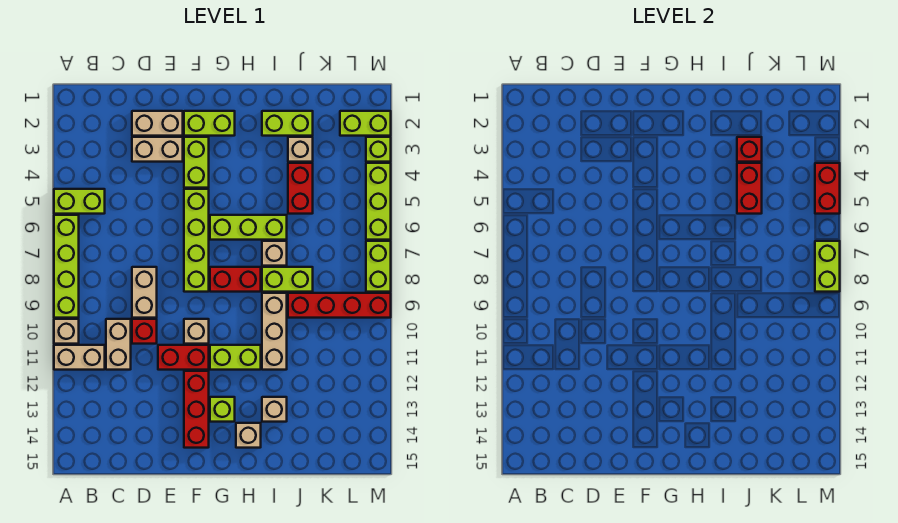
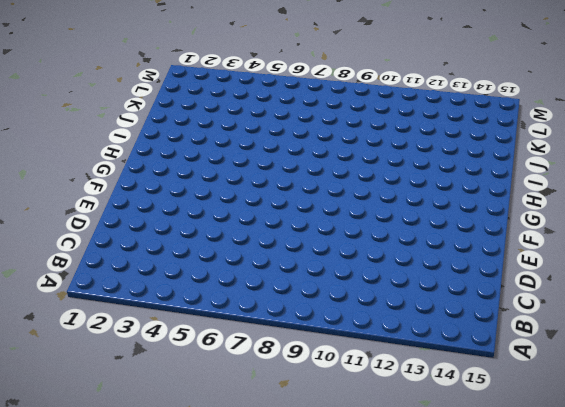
none -> lime brick A5:B5 level 1
none -> lime brick A6:A9 level 1
none -> tan brick A10 level 1
none -> tan brick A11:B11 level 1

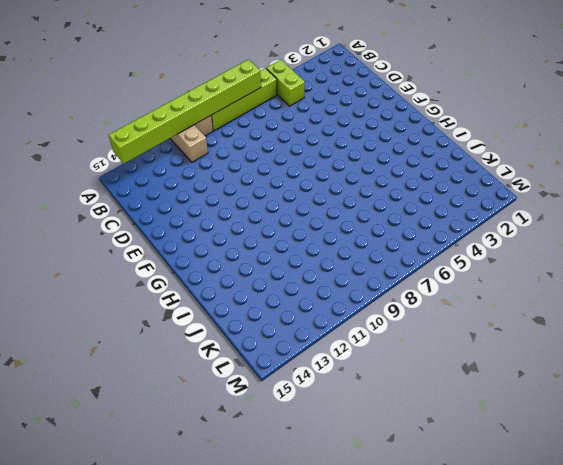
lime brick A7:A14 level 2 -> none
none -> tan brick C10:C11 level 1
none -> tan brick D2:E2 level 1
none -> tan brick D3:E3 level 1
none -> tan brick D8:D9 level 1

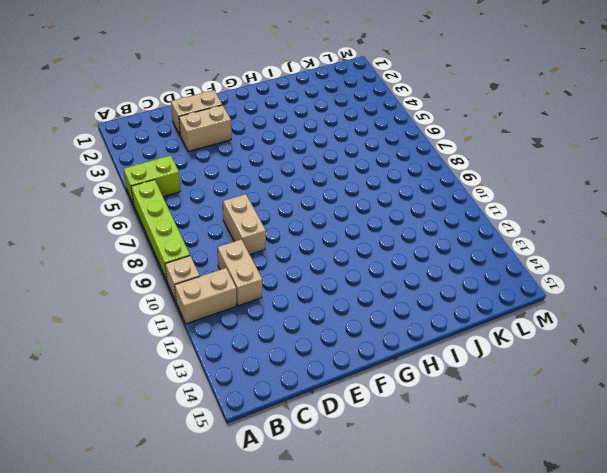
none -> red brick D10 level 1
none -> red brick E11:F11 level 1
none -> lime brick F2:G2 level 1
none -> lime brick F3:F4 level 1

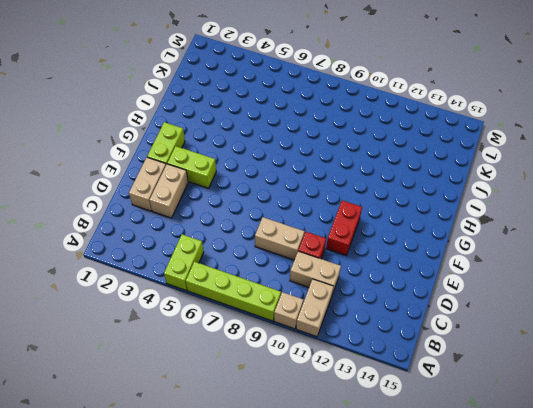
none -> lime brick F5:F8 level 1
none -> tan brick F10 level 1
none -> red brick F12:F14 level 1
none -> lime brick G6:I6 level 1

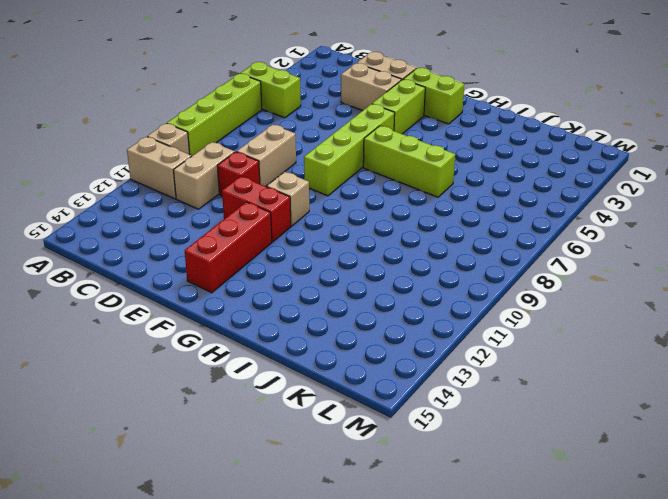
none -> red brick G8:H8 level 1
none -> lime brick G11:H11 level 1
none -> lime brick G13 level 1
none -> tan brick H14 level 1

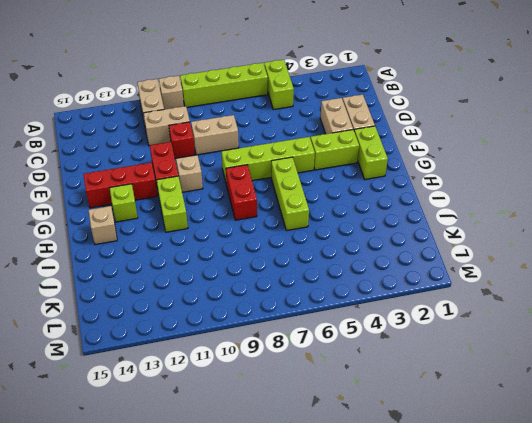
none -> lime brick I2:J2 level 1
none -> tan brick I7 level 1
none -> lime brick I8:J8 level 1
none -> tan brick I9:I11 level 1

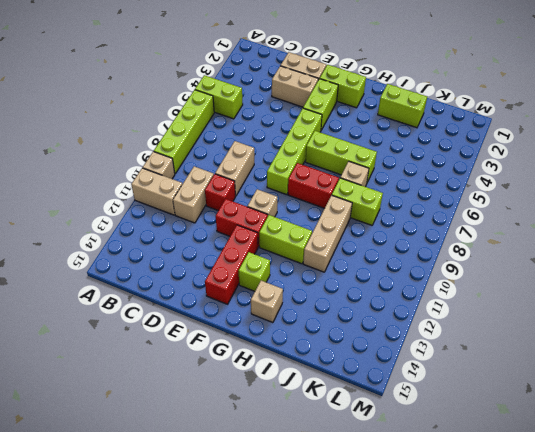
none -> tan brick I13 level 1
none -> tan brick J3 level 1
none -> red brick J4:J5 level 1
none -> red brick J9:M9 level 1

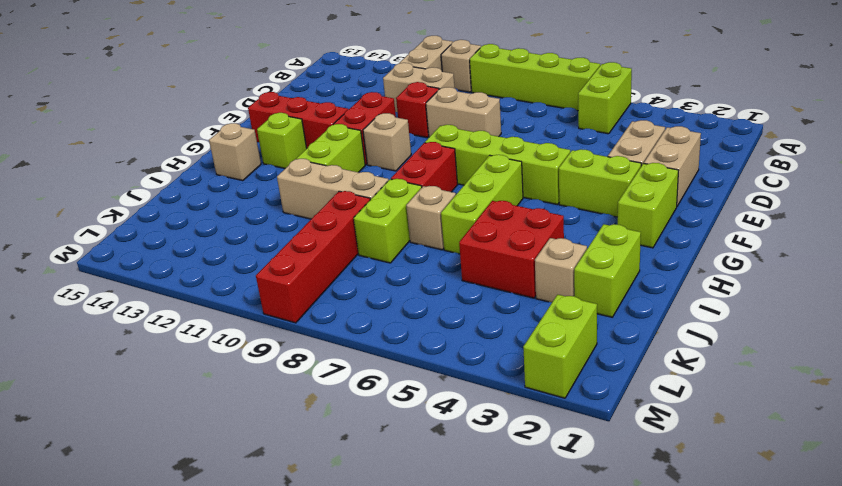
red brick I4:J5 level 1 -> red brick J4:J5 level 1
none -> tan brick I13 level 1
none -> lime brick M3 level 1
none -> lime brick M4:M6 level 1
none -> lime brick M7:M8 level 1

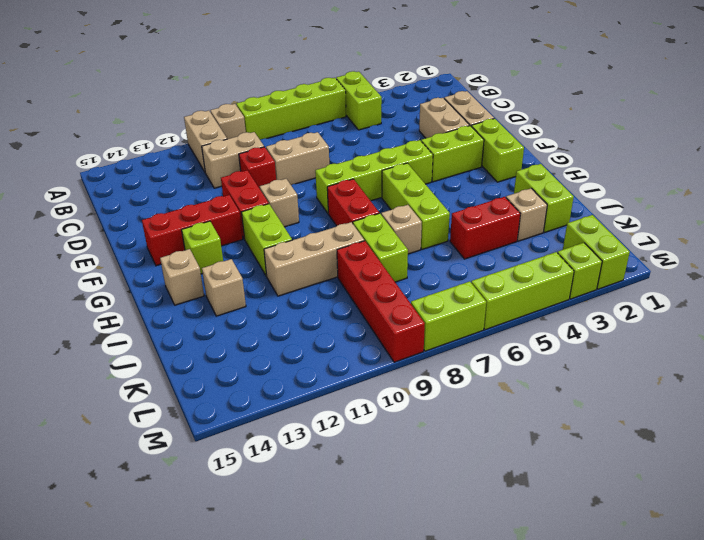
none -> red brick J3 level 2
none -> red brick J4:J5 level 2
none -> red brick M4:M5 level 2
none -> lime brick M7:M8 level 2

